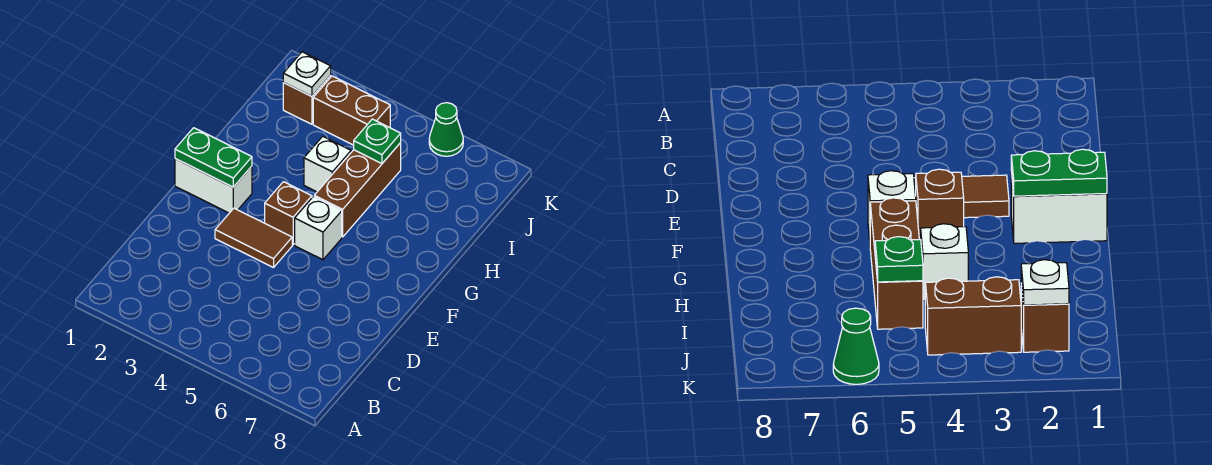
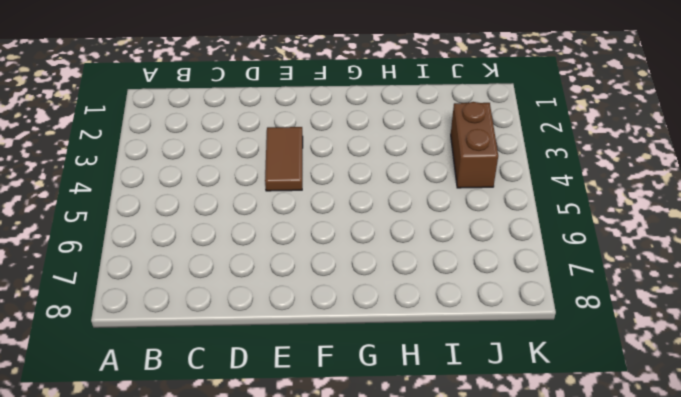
none -> white brick F1:F2 level 1
none -> brown brick F4 level 1
none -> white brick F5 level 1

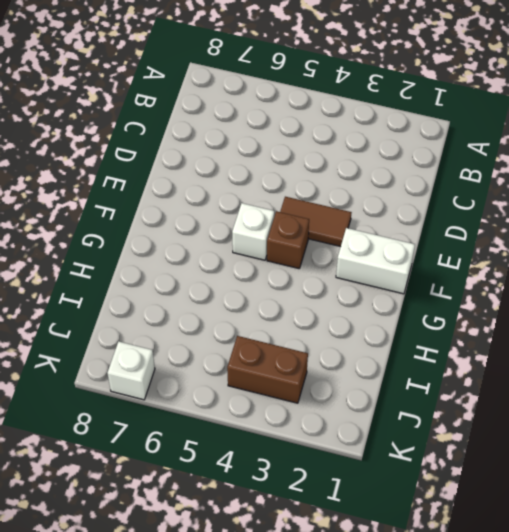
white brick K7 level 1 -> white brick H4 level 1
none -> brown brick G5:I5 level 1
none -> brown brick J2 level 1
none -> green cone K6 level 1

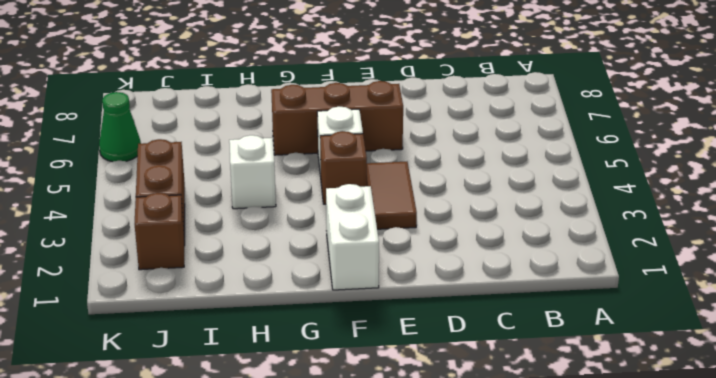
brown brick E6:G6 level 1 -> brown brick G5:I5 level 1
none -> green plate F1:F2 level 2
none -> green plate I5 level 2
none -> white plate J2 level 2

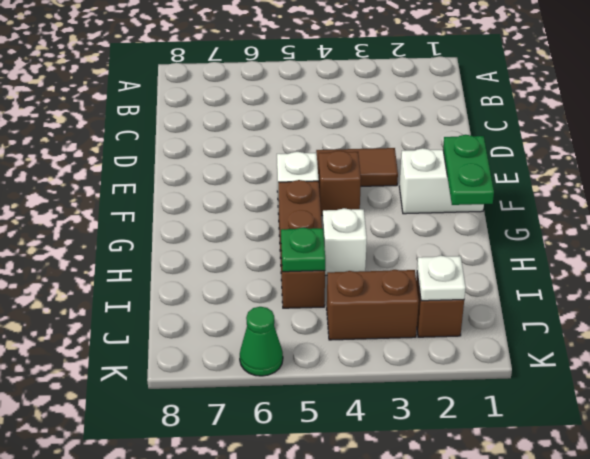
green plate F1:G1 level 2 -> green plate F1:F2 level 2

